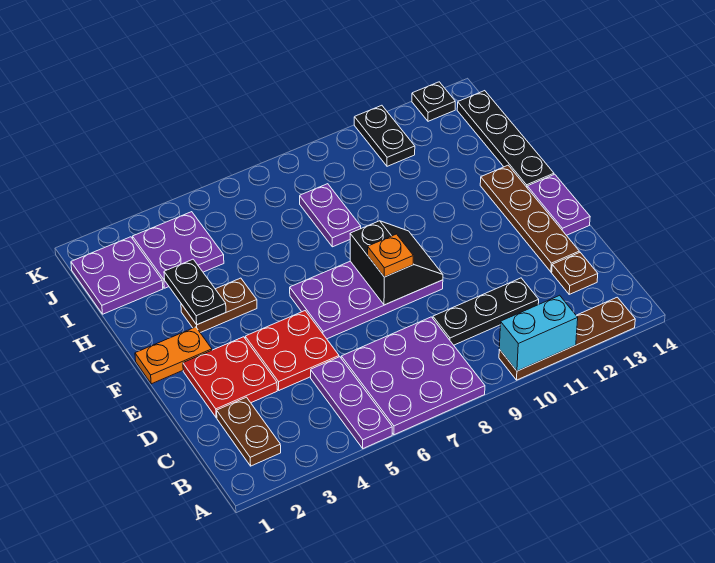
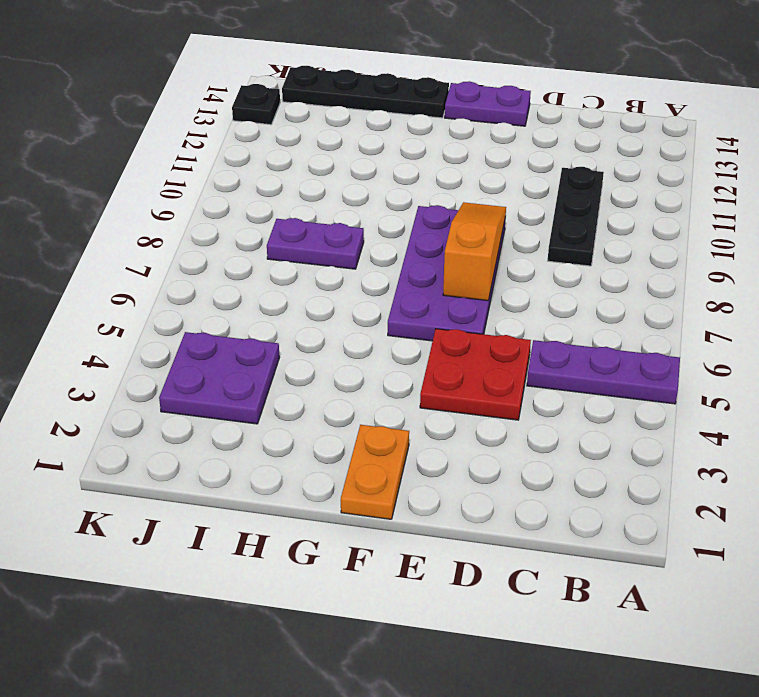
orange slope E7:E9 level 2 top 7 -> black slope E8:F9 level 2 top 8
none -> purple plate A6:C8 level 1
none -> brown plate A10:A13 level 1
none -> brown plate B2:C2 level 1

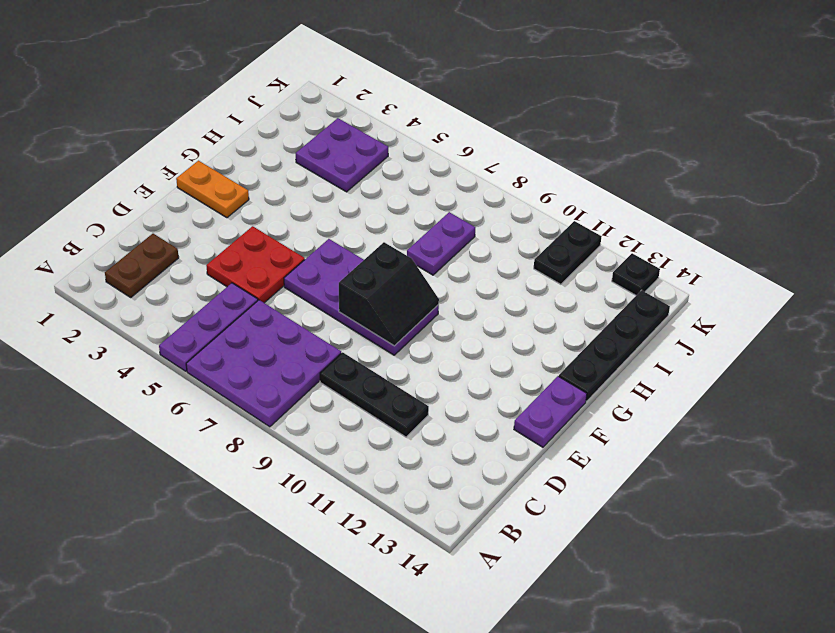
none -> brown plate A10:A13 level 1
none -> brown plate C13 level 1
none -> red plate D2:E3 level 1

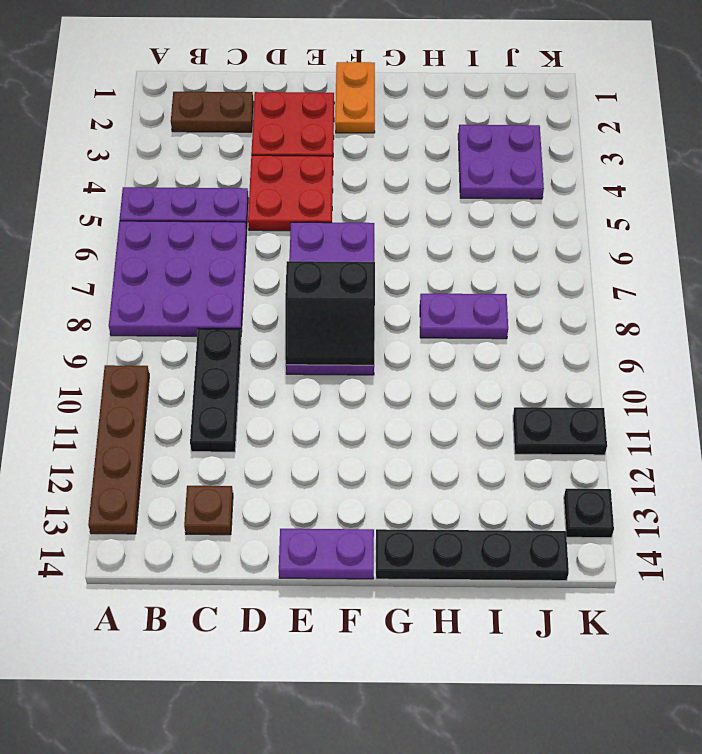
none -> brown plate D13:G13 level 1
none -> brown plate G3:G4 level 1
none -> purple plate I1:J2 level 1

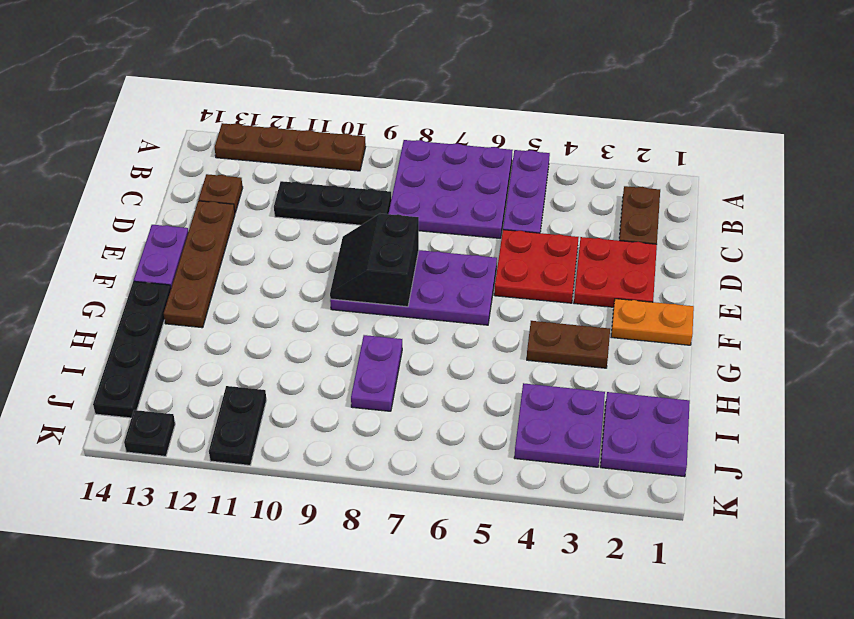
none -> cyan brick A10:A11 level 2
none -> black plate G3:H3 level 2
none -> orange plate E8 level 3

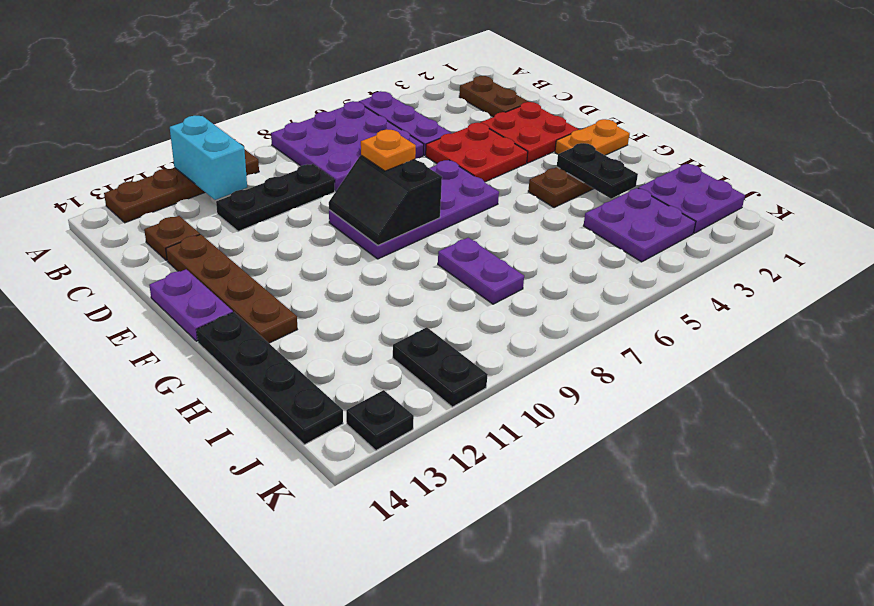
cyan brick A11:B11 level 2 -> cyan brick A10:A11 level 2

